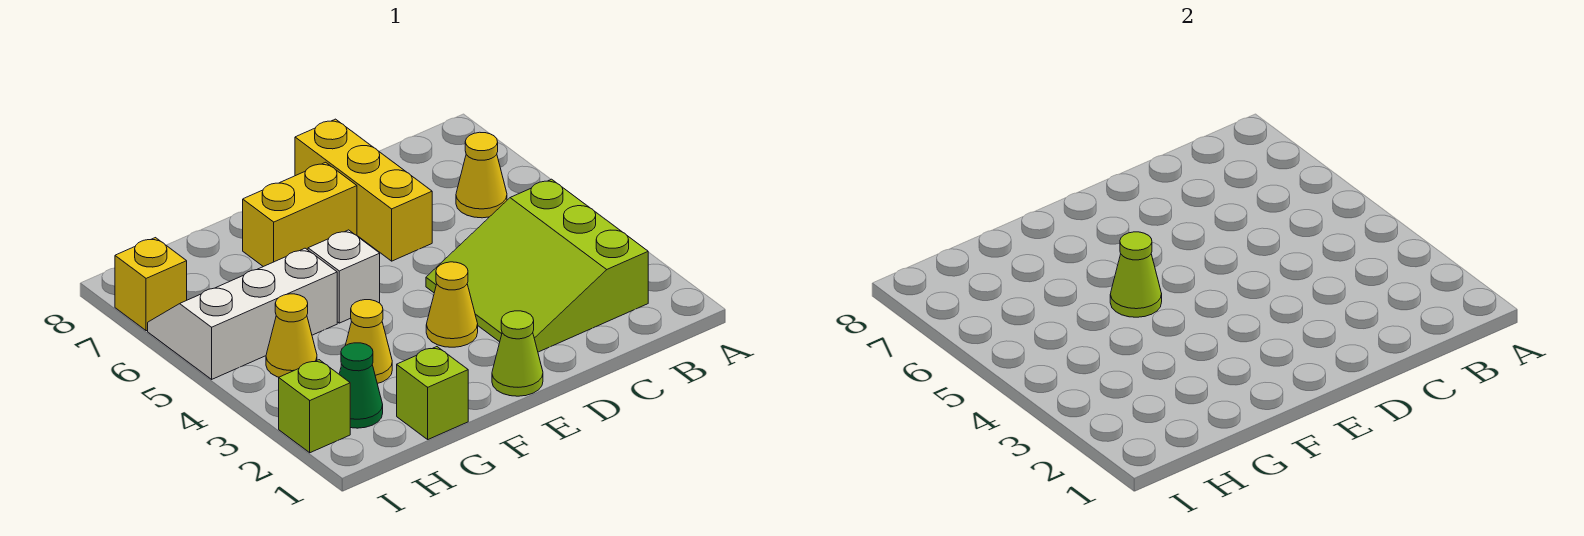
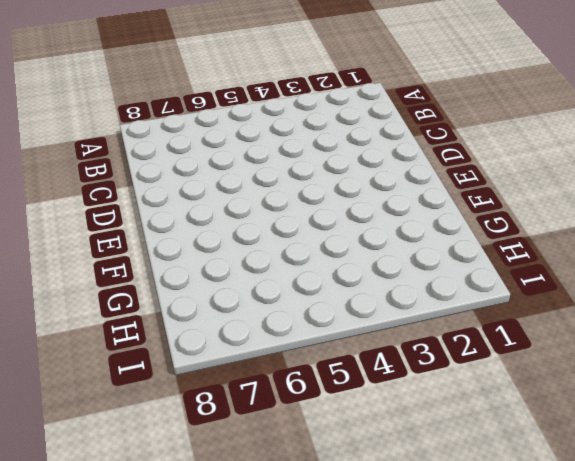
none -> lime slope B2:D4 level 1 top B
none -> yellow cone B6 level 1
none -> yellow brick D6:D8 level 1

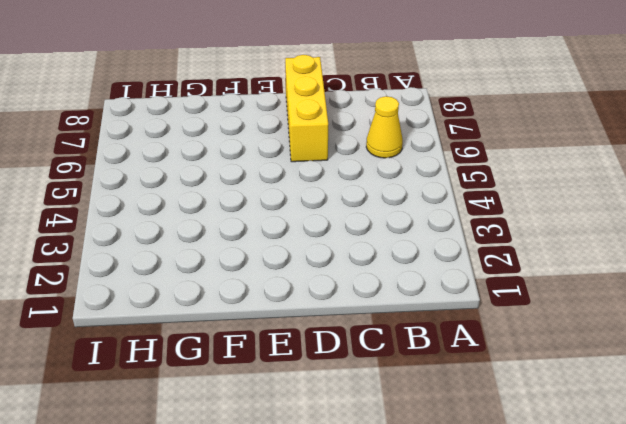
none -> lime slope B2:D4 level 1 top B
none -> lime cone E1 level 1
none -> yellow cone E3 level 1

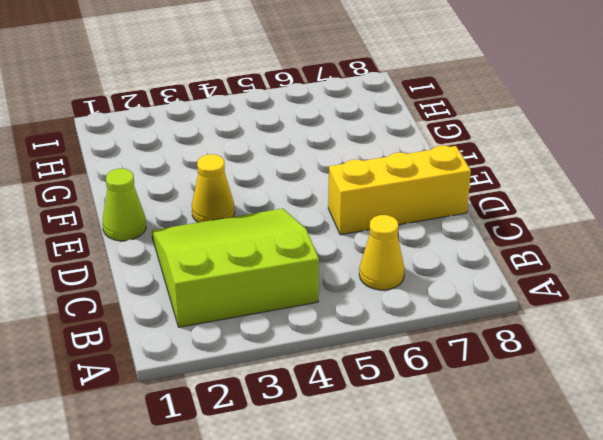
none -> yellow brick E7:F7 level 1
none -> white brick F5 level 1
none -> lime brick G1 level 1

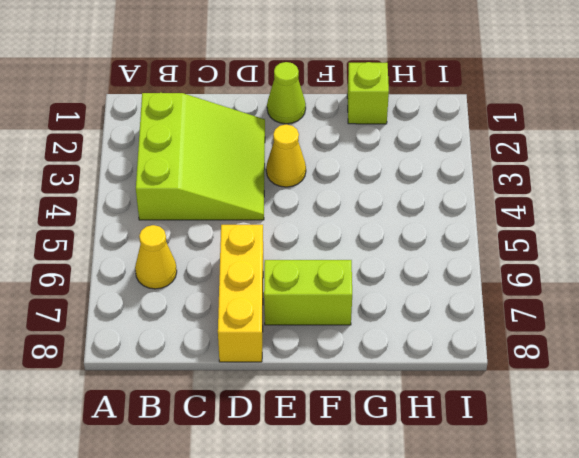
lime brick E7:F7 level 1 -> yellow brick E7:F7 level 1
none -> white brick F5 level 1
none -> yellow cone G3 level 1
none -> white slope G5:I6 level 1 top 5

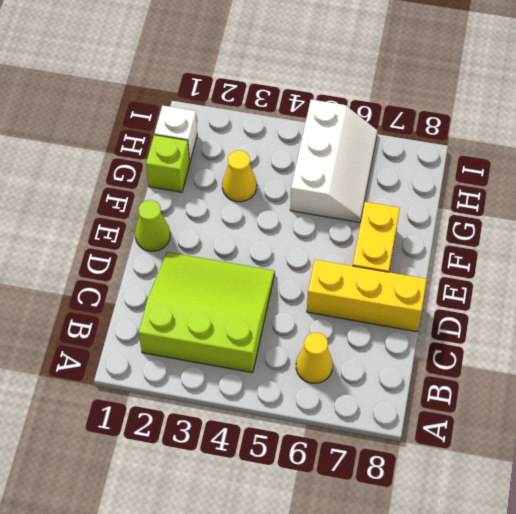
white brick H1 level 1 -> white brick F5 level 1
none -> yellow cone E3 level 1
none -> green cone H2 level 1
none -> yellow cone H4 level 1

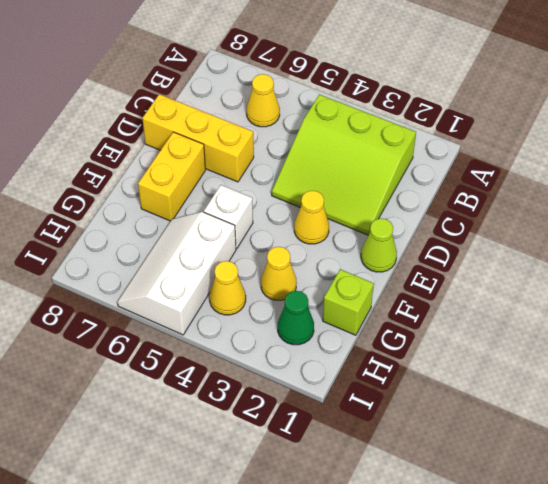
none -> lime brick I2 level 1
none -> yellow brick I7 level 1
none -> lime cone F5 level 2

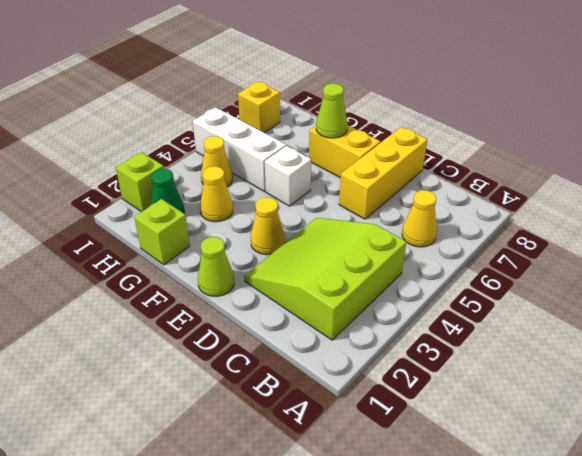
lime cone F7 level 2 -> lime cone F5 level 2

